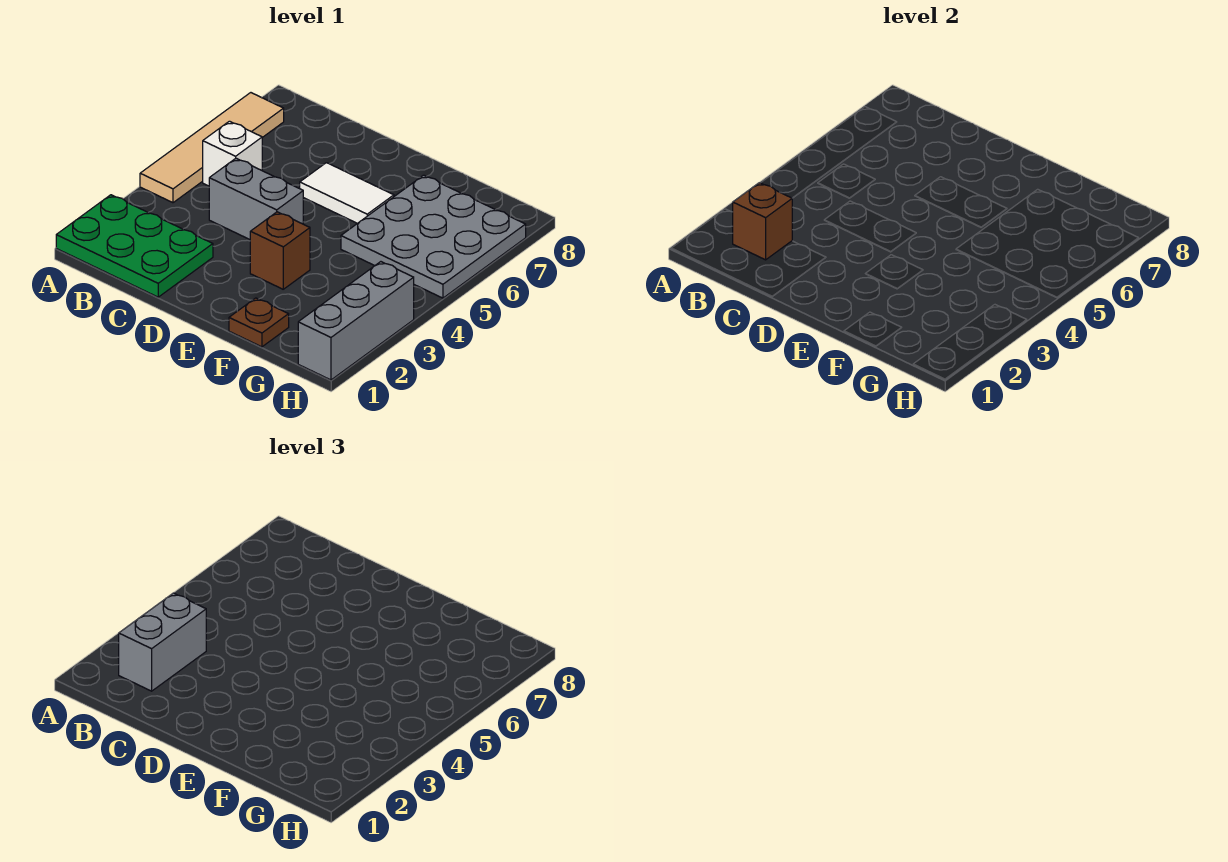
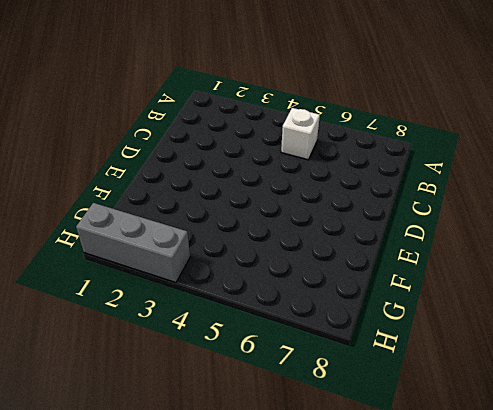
none -> green plate A1:C2 level 1
none -> tan tile A4:A7 level 1

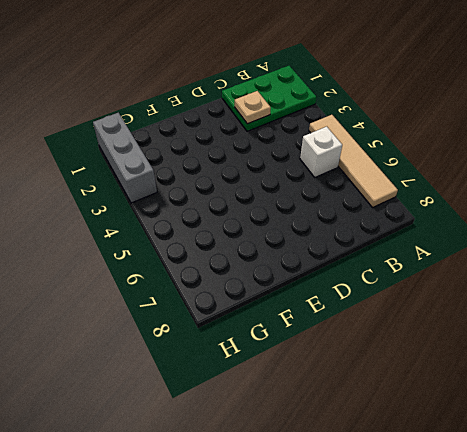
tan plate C2 level 2 -> none
none -> grey brick C4:D4 level 1
none -> white tile D6:E6 level 1

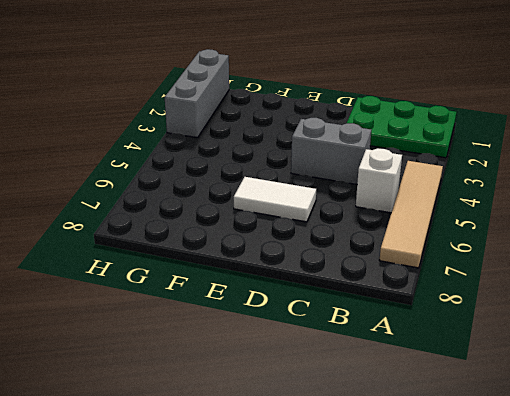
none -> brown brick E3 level 1
none -> brown plate F1 level 1

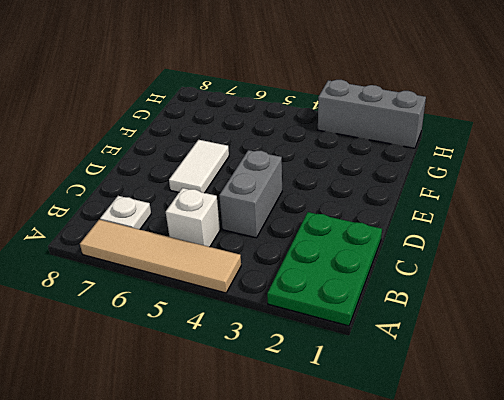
white plate B7 level 1 -> none
none -> brown brick E3 level 1
none -> brown plate F1 level 1

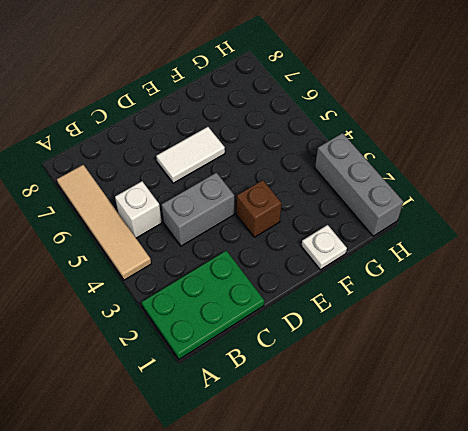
white plate F1 level 1 -> brown plate F1 level 1
none -> grey plate F5:H7 level 1
none -> brown brick B2 level 2

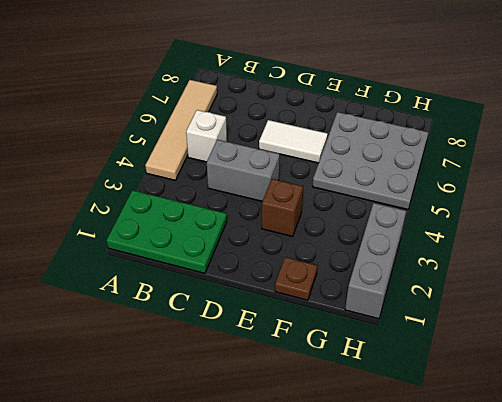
none -> brown brick B2 level 2
none -> grey brick B2:B3 level 3

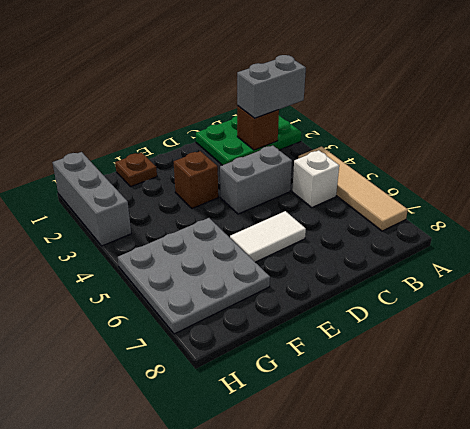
grey brick A2:B2 level 3 -> grey brick B2:B3 level 3

